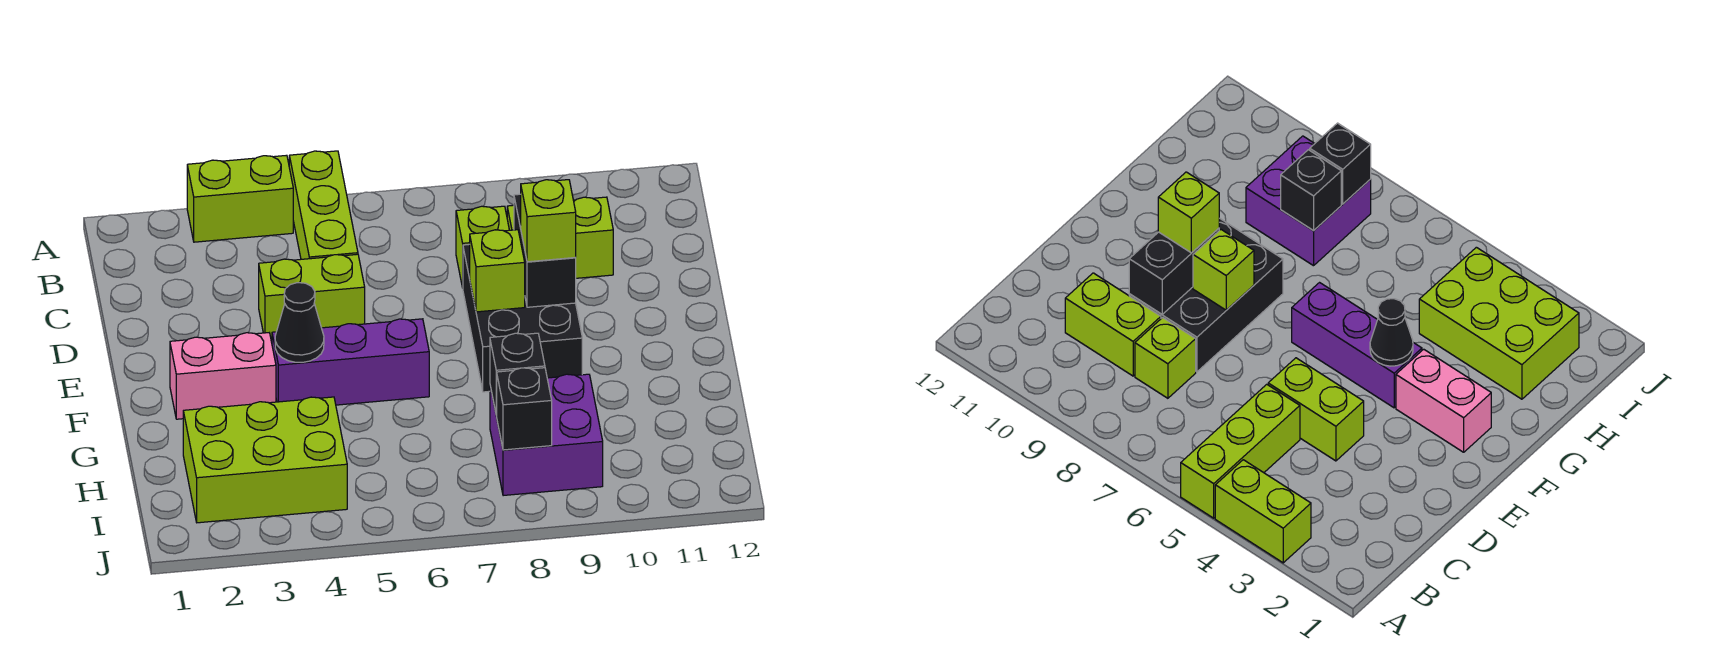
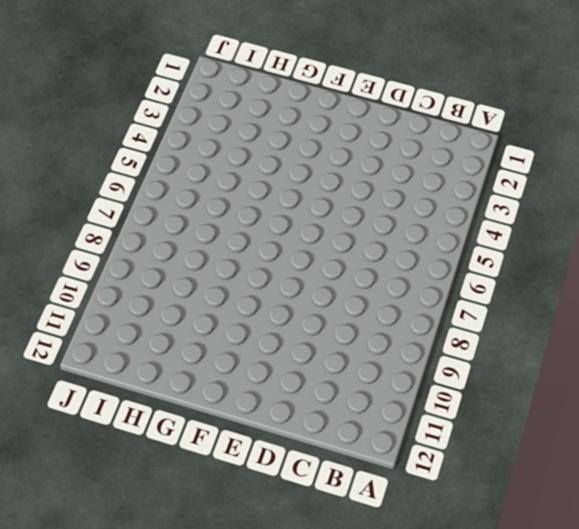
none -> lime brick A3:A4 level 1
none -> lime brick A5:C5 level 1
none -> lime brick C8 level 1

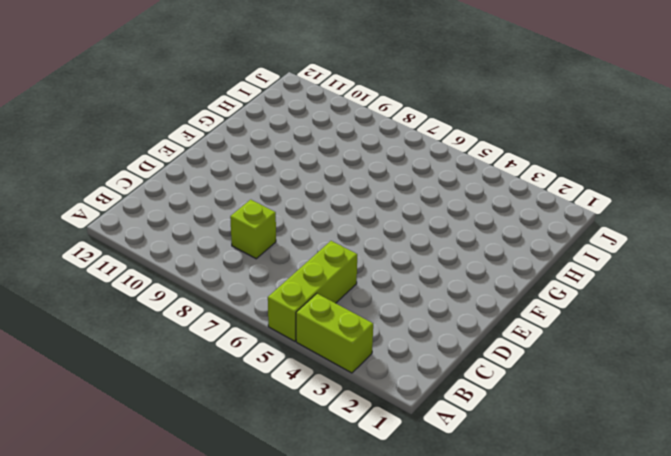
none -> lime brick C9:C10 level 1
none -> lime brick D4:D5 level 1
none -> black brick D8:F9 level 1

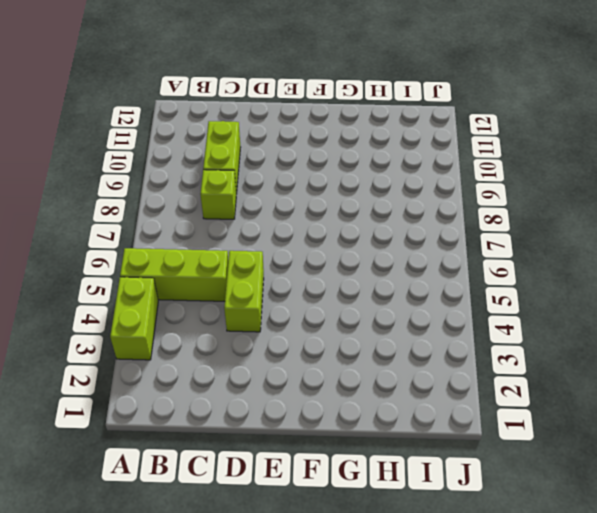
none -> black brick D8:F9 level 1
none -> pink brick F2:F3 level 1
none -> purple brick F4:F6 level 1

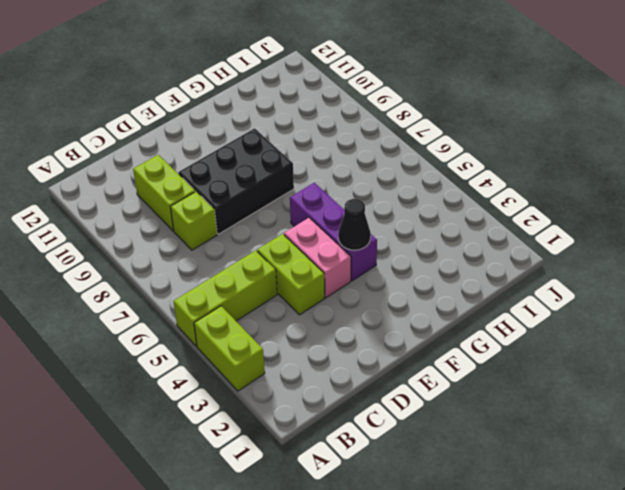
pink brick E4:E5 level 1 -> pink brick F2:F3 level 1
none -> lime brick H2:I4 level 1
none -> purple brick H8:I9 level 1
none -> black brick D9:E9 level 2

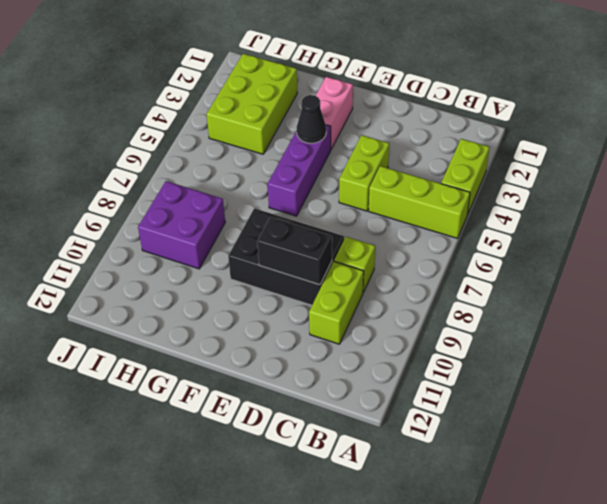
none -> lime brick E8 level 2
none -> black brick H8 level 2
none -> black brick I8 level 2

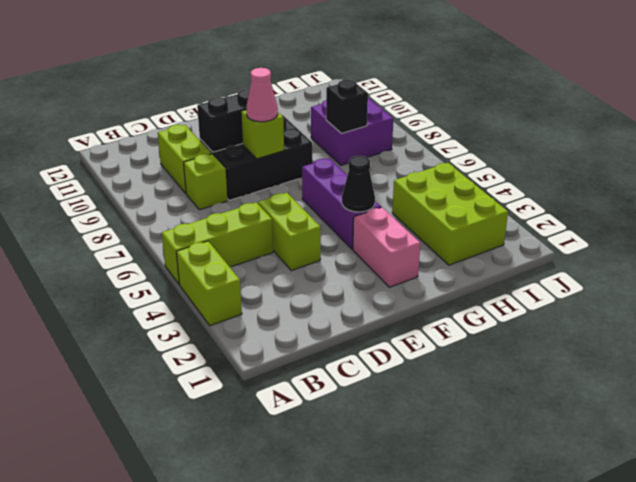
pink cone E8 level 3 -> none
none -> black brick I8 level 2
none -> lime brick E9 level 3

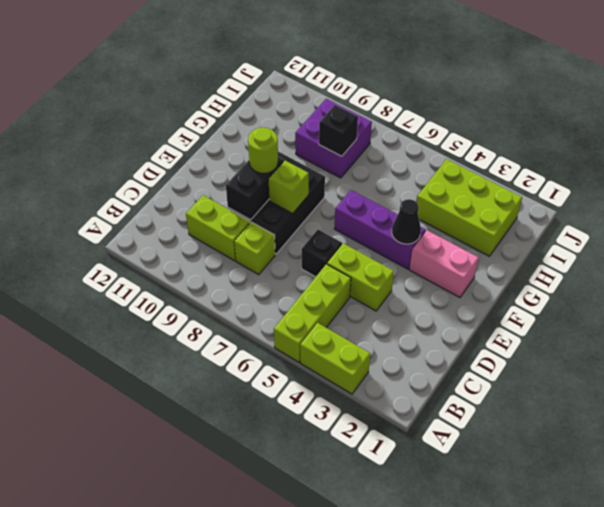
black brick D6 level 1 -> black brick I8 level 2
lime round brick E9 level 3 -> lime brick E9 level 3

